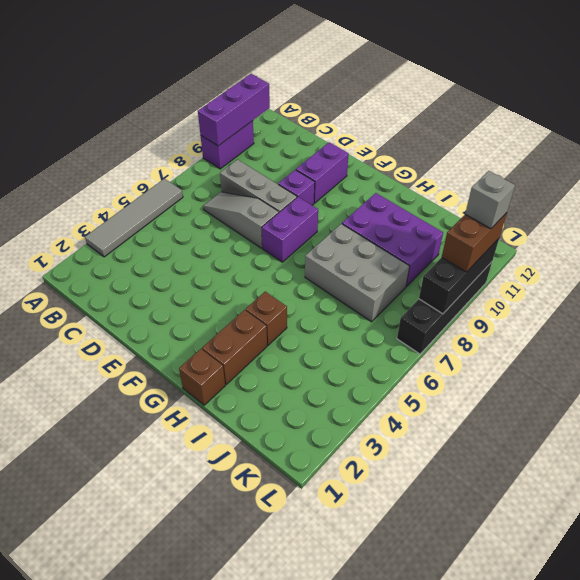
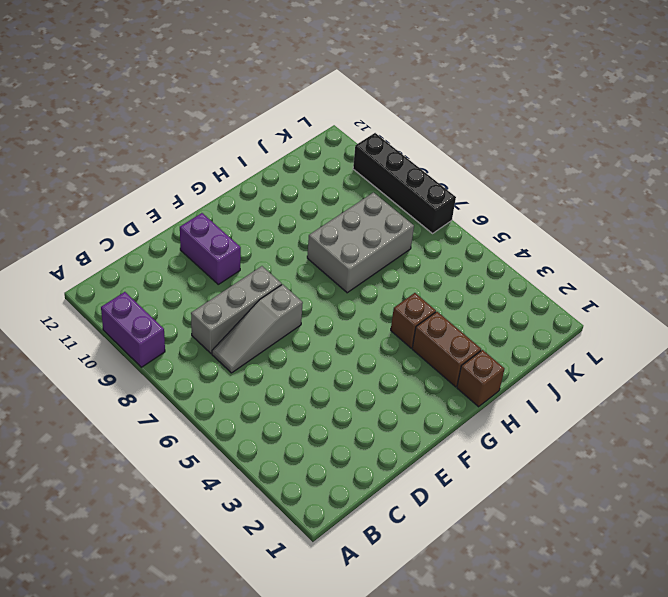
none -> grey tile A3:A6 level 1
none -> purple brick E9 level 1
none -> purple brick F7:F8 level 1

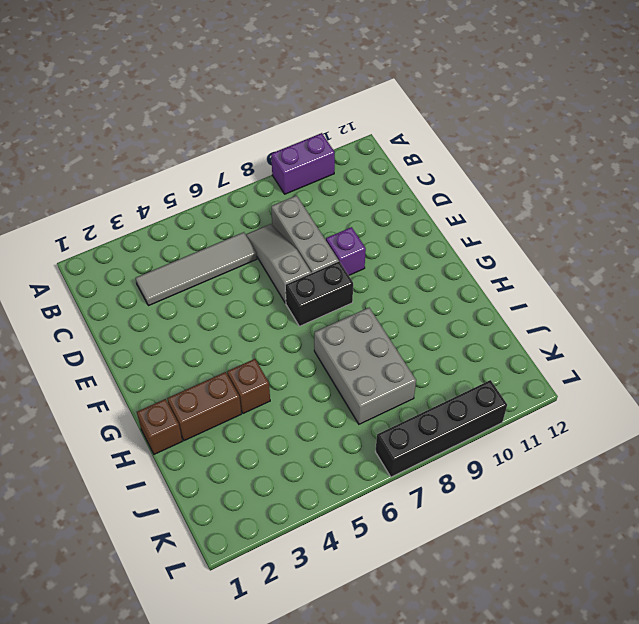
grey tile C3:C6 level 1 -> grey tile A3:A6 level 1
black brick F7:F8 level 1 -> purple brick F7:F8 level 1
none -> purple brick E10:E11 level 1
none -> purple brick H9:J10 level 1
none -> purple brick A9:A11 level 2

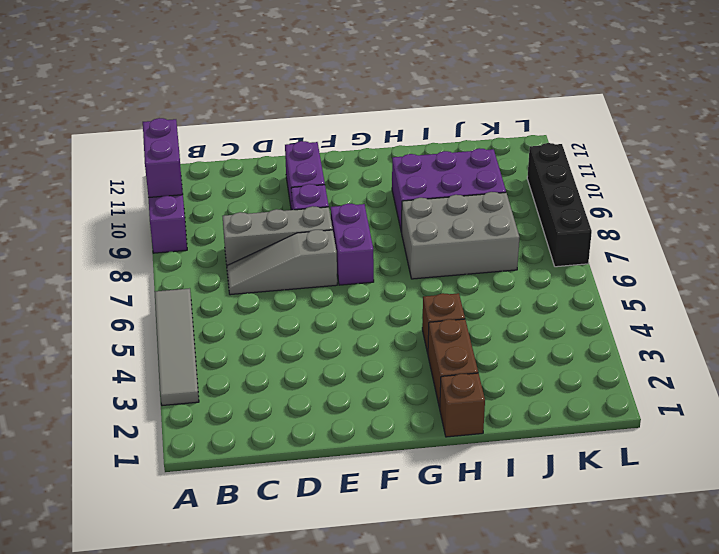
purple brick A10:A11 level 2 -> purple brick A9:A11 level 2
none -> black brick L8:L10 level 2
none -> brown brick L9:L10 level 3
none -> grey brick L10 level 4

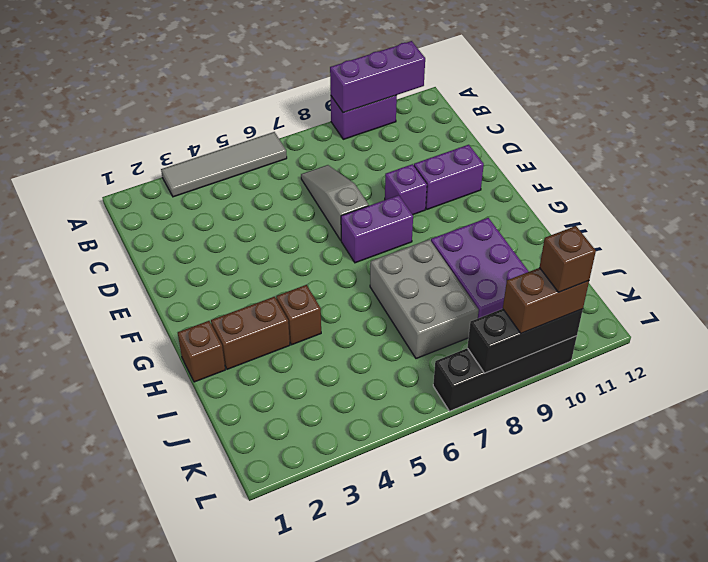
brown brick L10 level 4 -> grey brick L10 level 4
none -> grey brick C8:E8 level 1

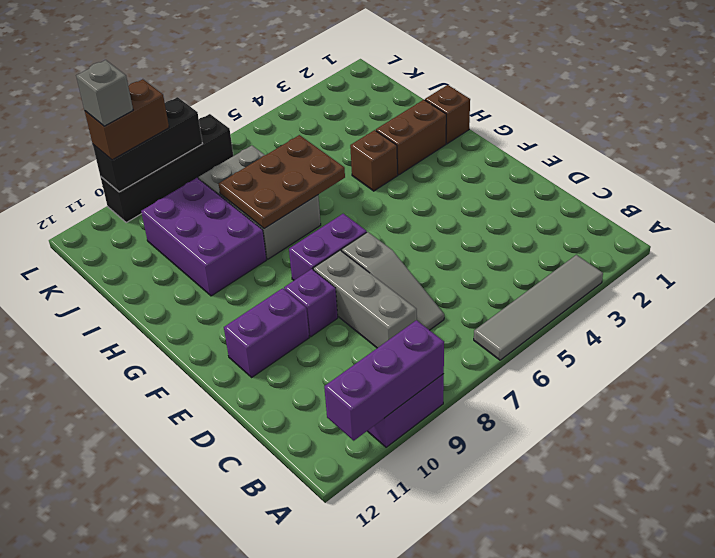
brown plate H6:I8 level 2 -> none

